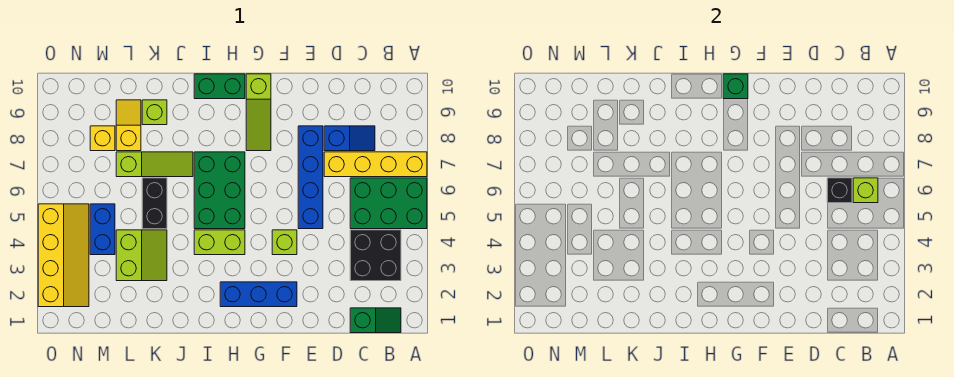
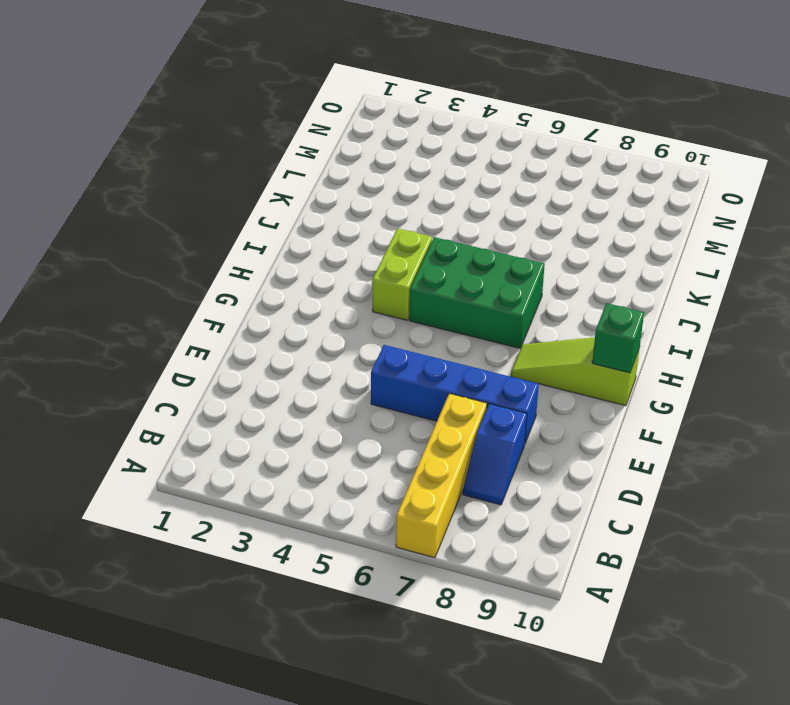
none -> green brick A5:C6 level 1
none -> green slope B1:C1 level 1 top C
none -> black brick B3:C4 level 1

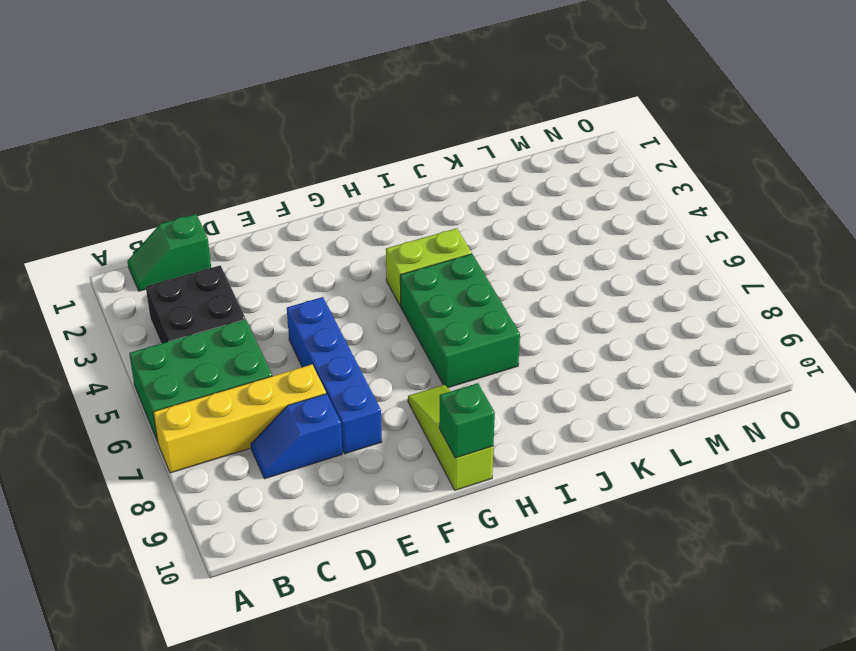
none -> blue brick F2:H2 level 1
none -> lime brick F4 level 1
none -> green brick H10:I10 level 1

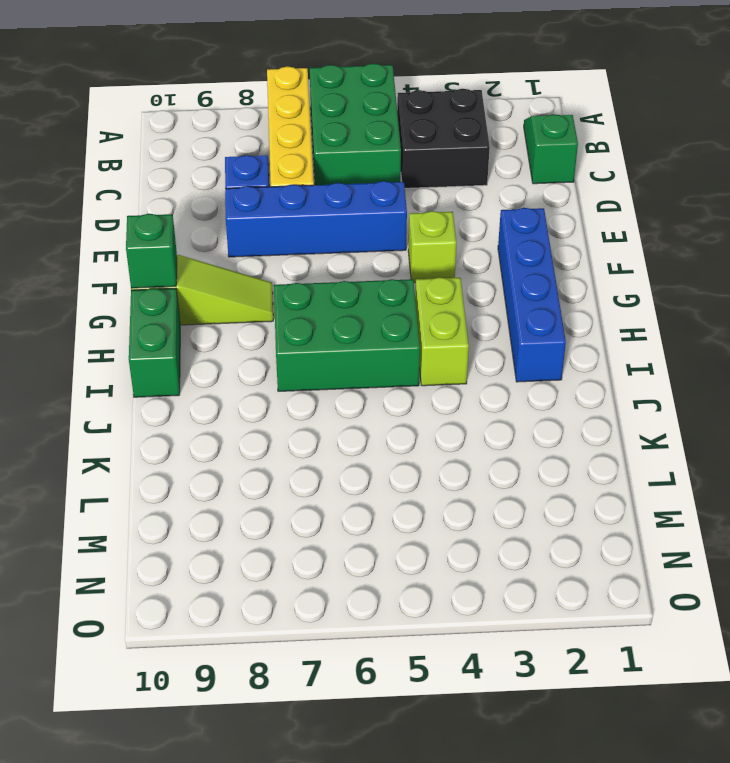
blue brick F2:I2 level 1 -> blue brick F2:H2 level 1
none -> lime slope J7:L7 level 1 top L
none -> lime slope K3:L4 level 1 top L
none -> black brick K5:K6 level 1

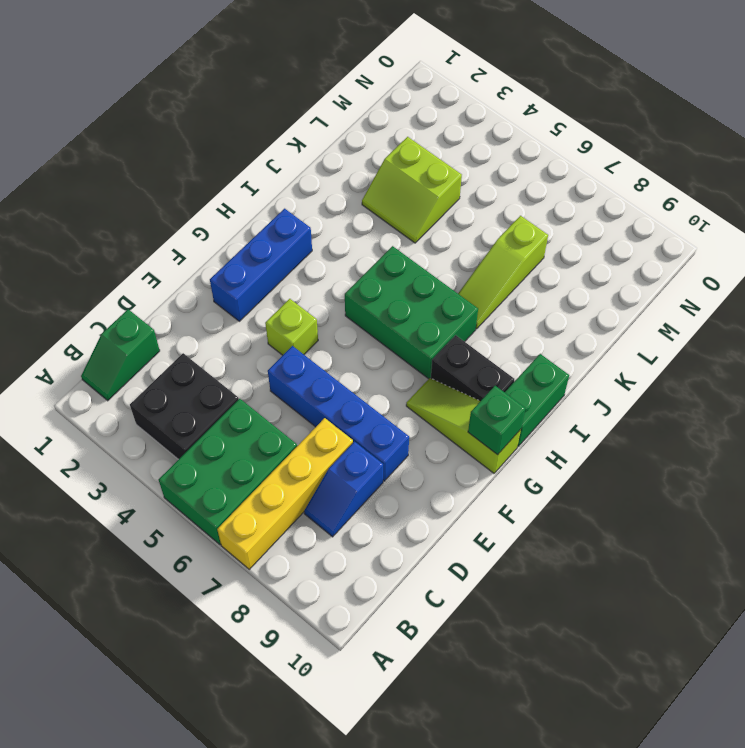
black brick H8:H9 level 1 -> black brick K5:K6 level 1
none -> lime brick H4:I4 level 1
none -> lime brick K9 level 1
none -> yellow slope L8:L9 level 1 top 8

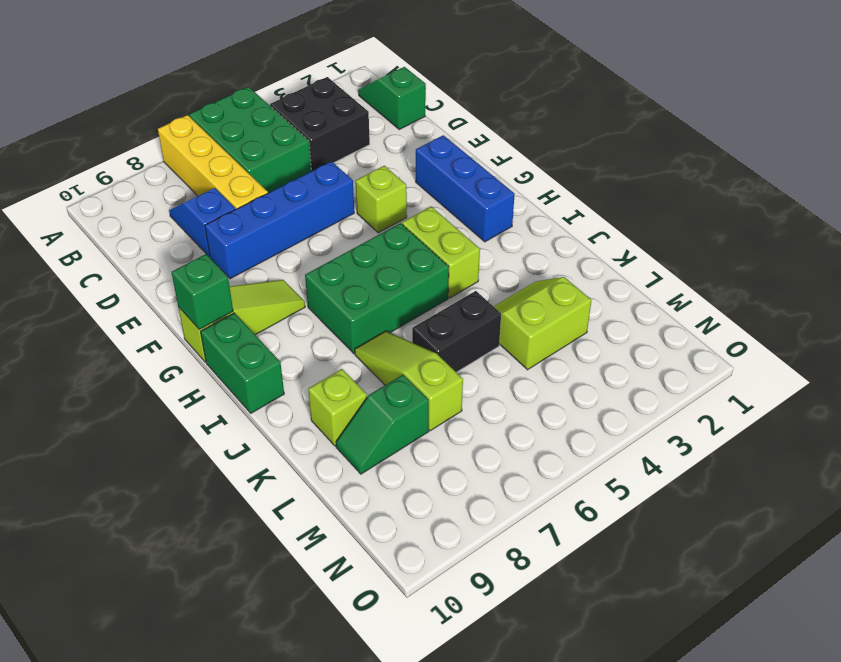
green slope L8:L9 level 1 top 8 -> yellow slope L8:L9 level 1 top 8
none -> blue brick M4:M5 level 1
none -> yellow brick M8 level 1
none -> yellow slope N2:O5 level 1 top O

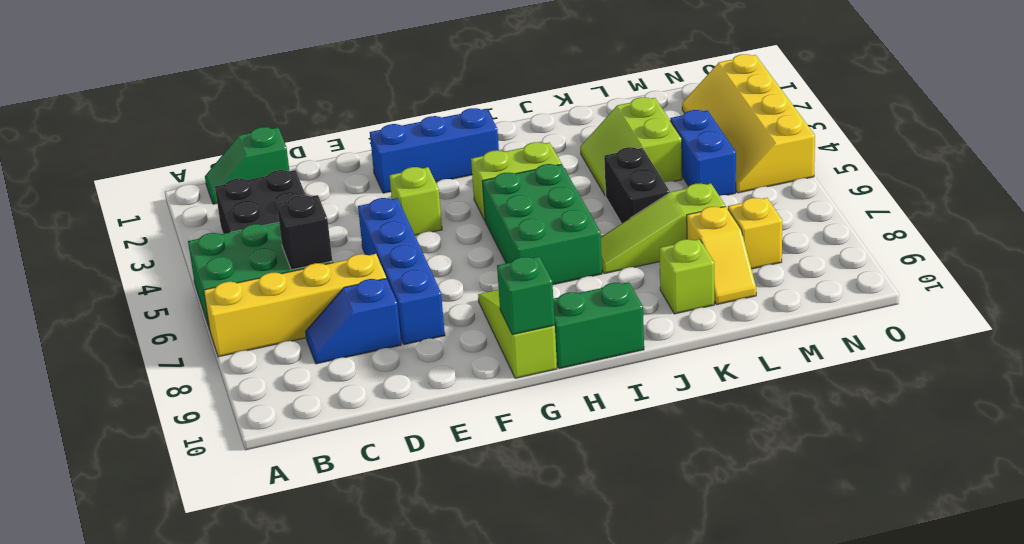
none -> lime brick B6 level 2

